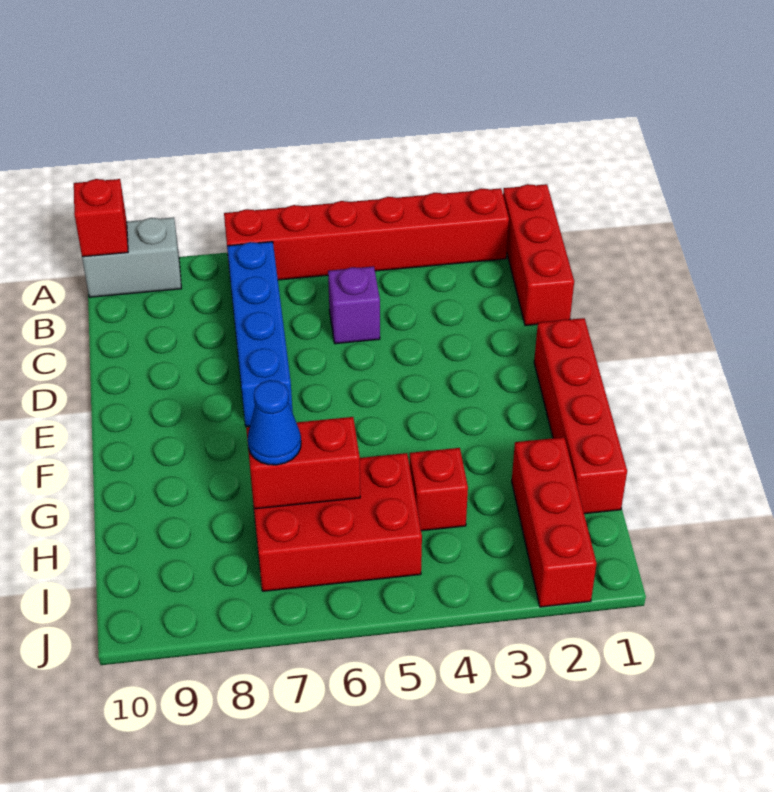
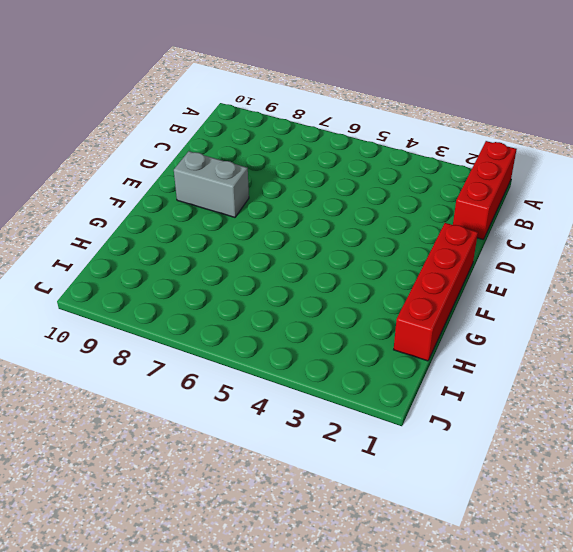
grey brick E8:E9 level 1 -> grey brick A9:A10 level 1
none -> red brick A2:A7 level 1
none -> blue brick B7:E7 level 1
none -> purple brick C5 level 1

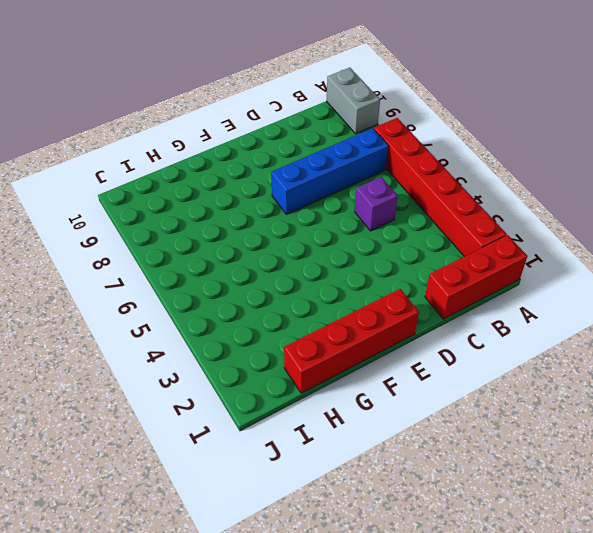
none -> red brick H2:J2 level 1
none -> red brick H4 level 1
none -> red brick H5:I7 level 1

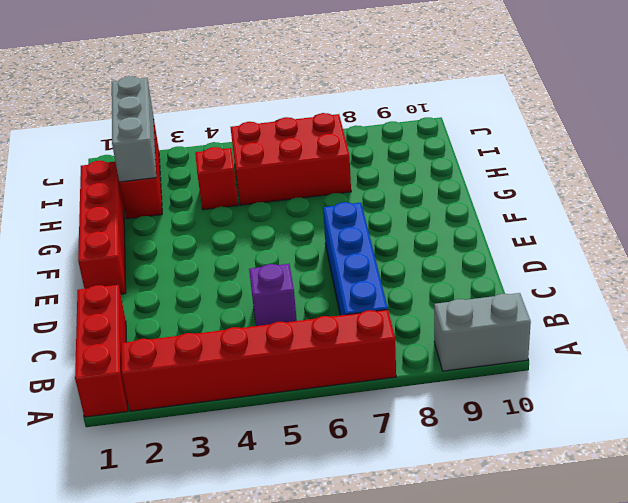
grey brick H2:J2 level 2 -> none
none -> red brick A10 level 2
none -> red brick H6:H7 level 2
none -> blue cone H7 level 3

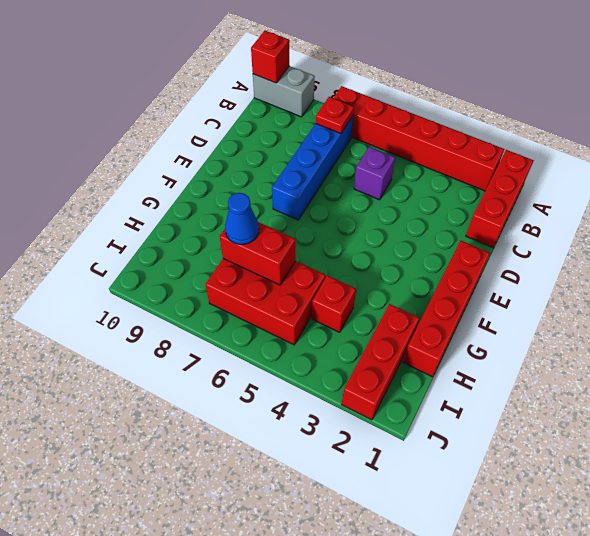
red plate B7 level 2 -> none

